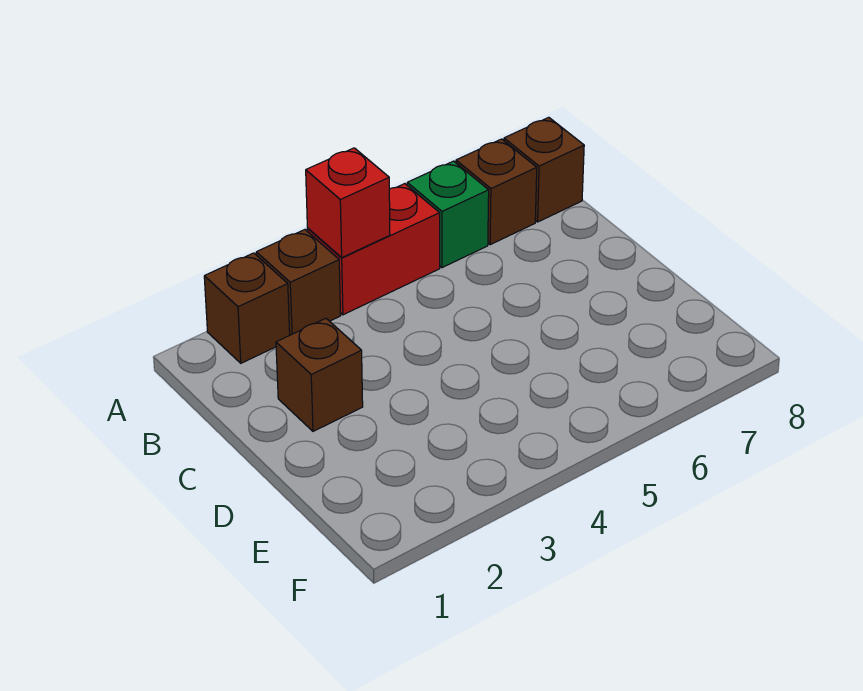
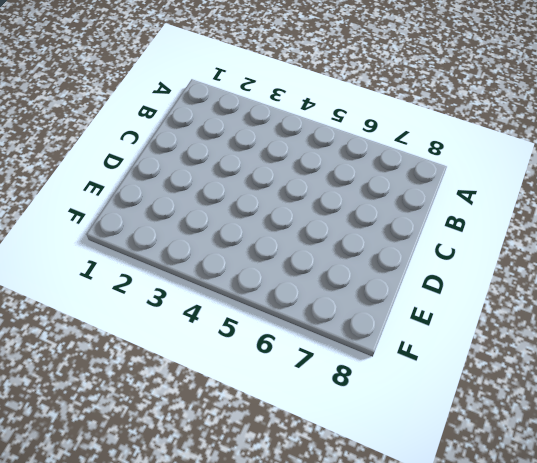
none -> brown brick A2 level 1
none -> brown brick A3 level 1

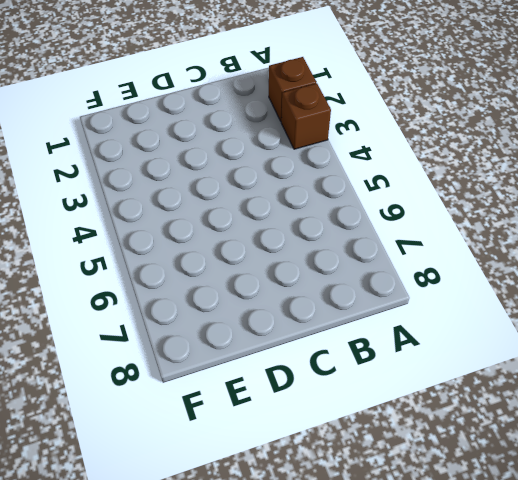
none -> red brick A4:A5 level 1
none -> green brick A6 level 1

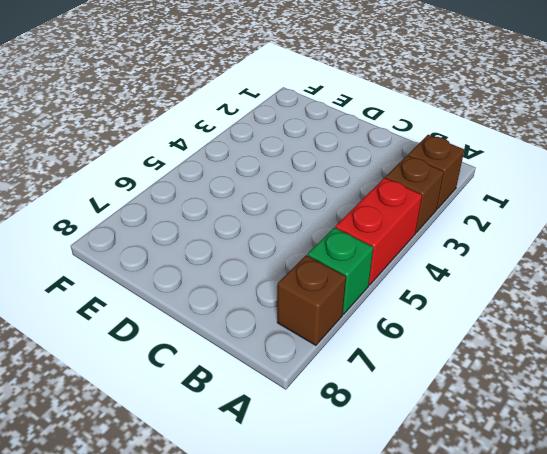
none -> brown brick A8 level 1
none -> brown brick C2 level 1

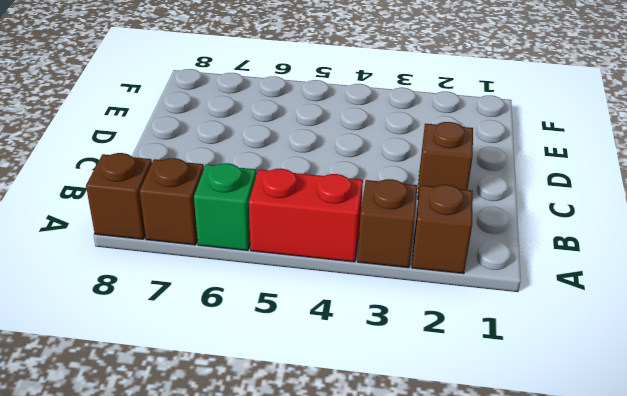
none -> red brick A4 level 2

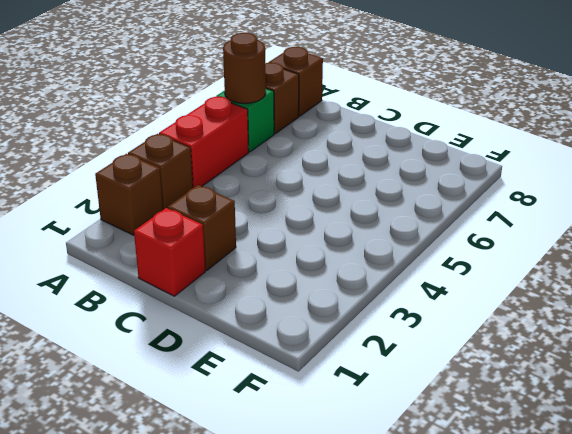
brown round brick A6 level 2 -> none
red brick C1 level 1 -> red brick A4 level 2

